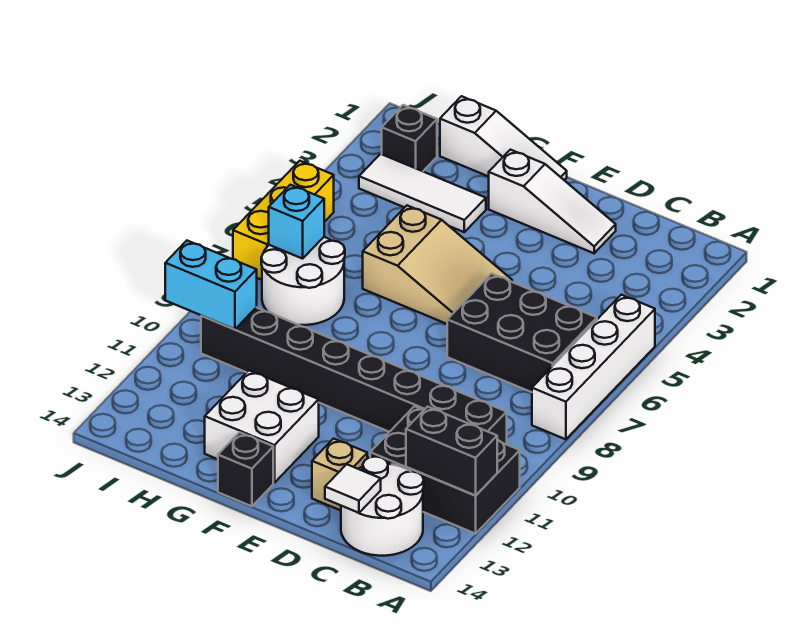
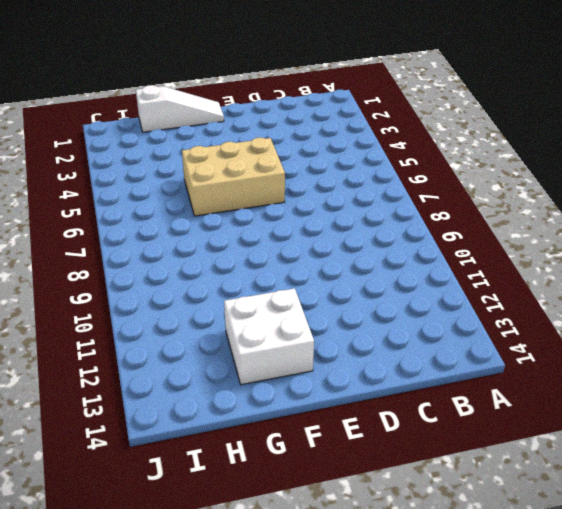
tan brick E5:G6 level 1 -> tan slope E5:G6 level 1 top G
none -> white brick A5:A8 level 1
none -> black brick A11:C12 level 1
none -> black brick B6:D7 level 1

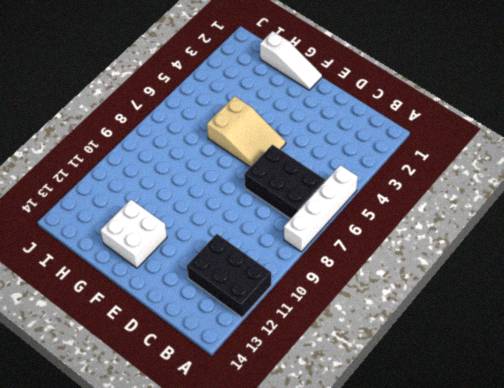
none -> black brick B10:I10 level 1
none -> white round brick B13:C14 level 1
none -> white slope D2:F2 level 1 top F

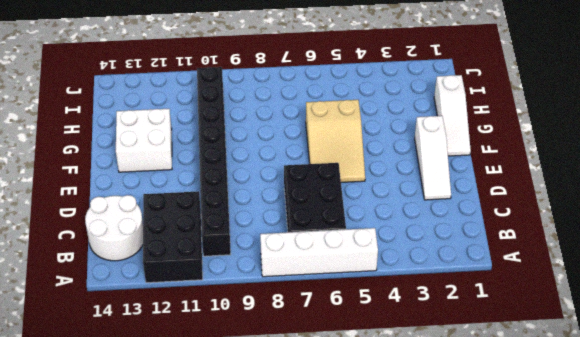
none -> tan brick D13 level 1
none -> black brick F14 level 1
none -> white tile G3:I3 level 1

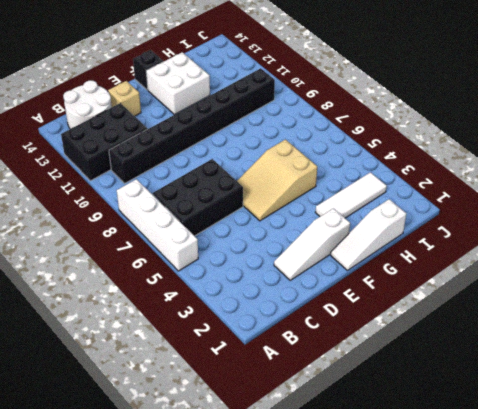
none -> white round brick H7:I8 level 1
none -> black brick I2 level 1
none -> yellow brick J5:J7 level 1

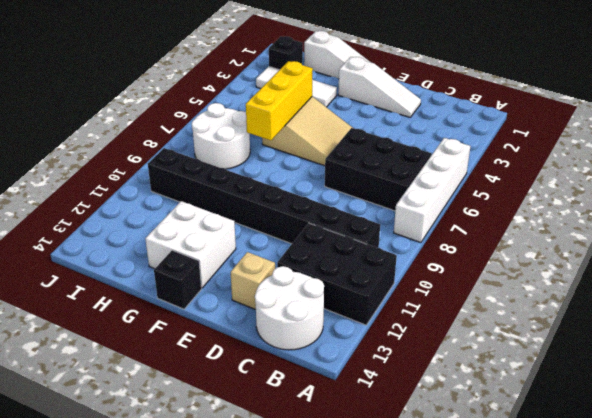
yellow brick G5:G7 level 2 -> yellow brick J5:J7 level 1
none -> black brick A12:B12 level 2
none -> white tile C14 level 2
none -> cyan brick I7 level 2

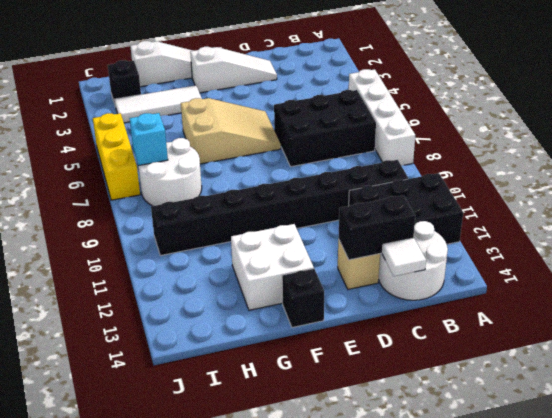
black brick C13:D13 level 2 -> black brick A12:B12 level 2
none -> cyan brick I10:J10 level 2

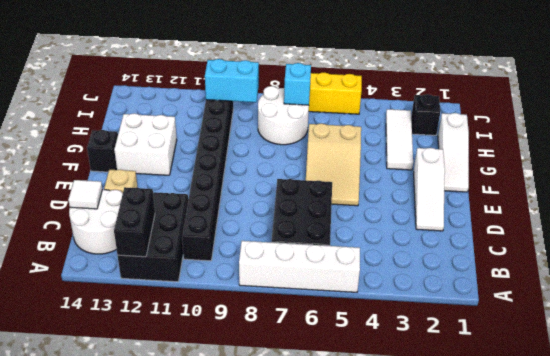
cyan brick I9:I10 level 2 -> cyan brick I10:J10 level 2

